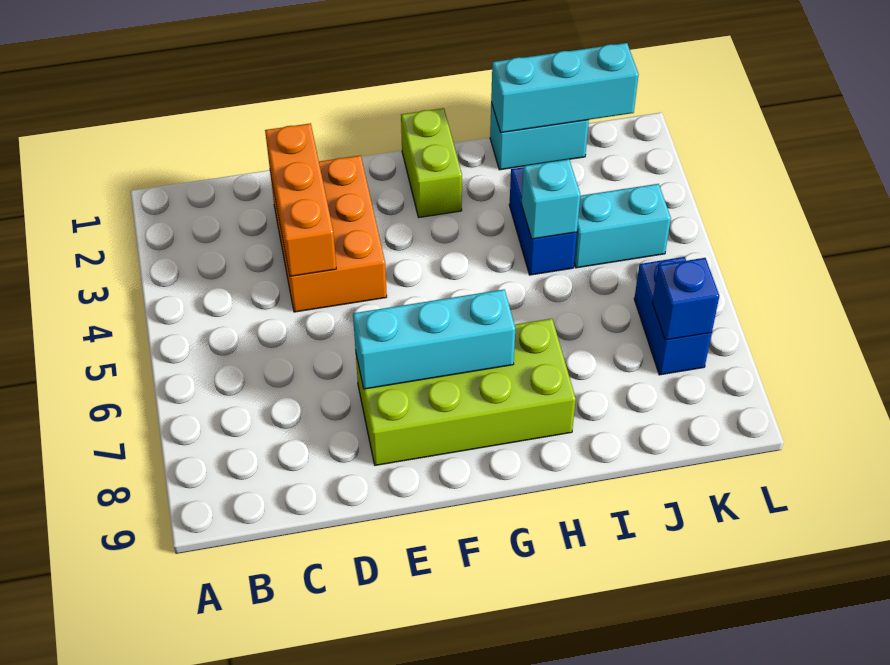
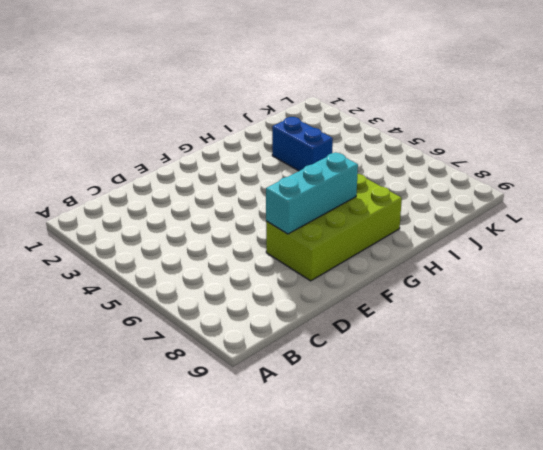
none -> orange brick D2:E4 level 1
none -> lime brick G1:G2 level 1
none -> cyan brick I1:J1 level 1

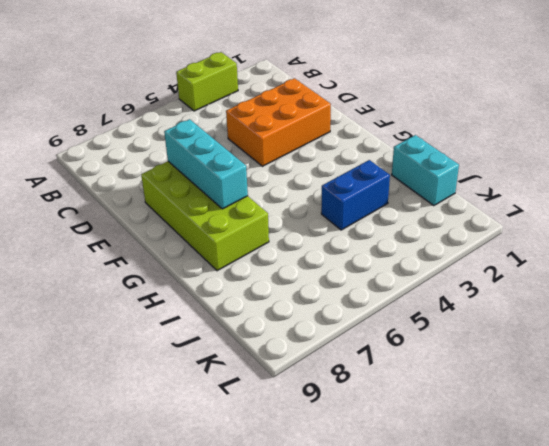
lime brick A3:A4 level 1 -> lime brick G1:G2 level 1
none -> cyan brick J4:K4 level 1
none -> blue brick K6:K7 level 1
none -> orange brick D2:D4 level 2

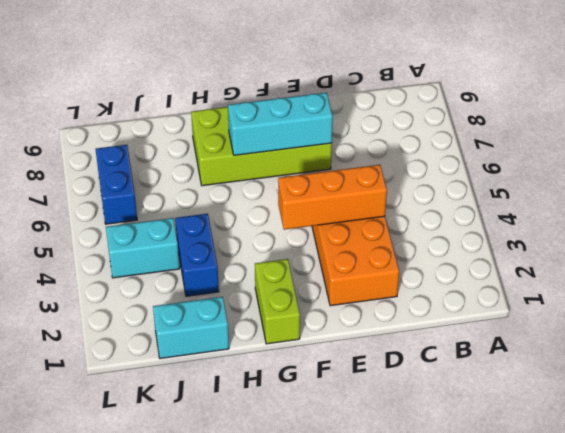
orange brick D4:F4 level 2 -> orange brick D2:D4 level 2
none -> cyan brick I1:K1 level 2
none -> cyan brick I4 level 2
none -> blue brick K7 level 2

